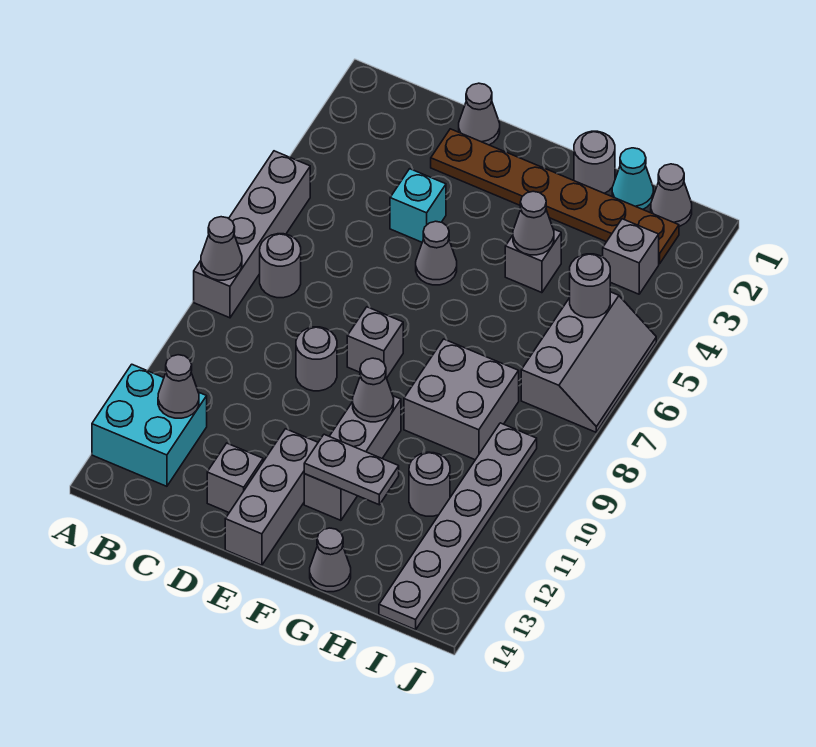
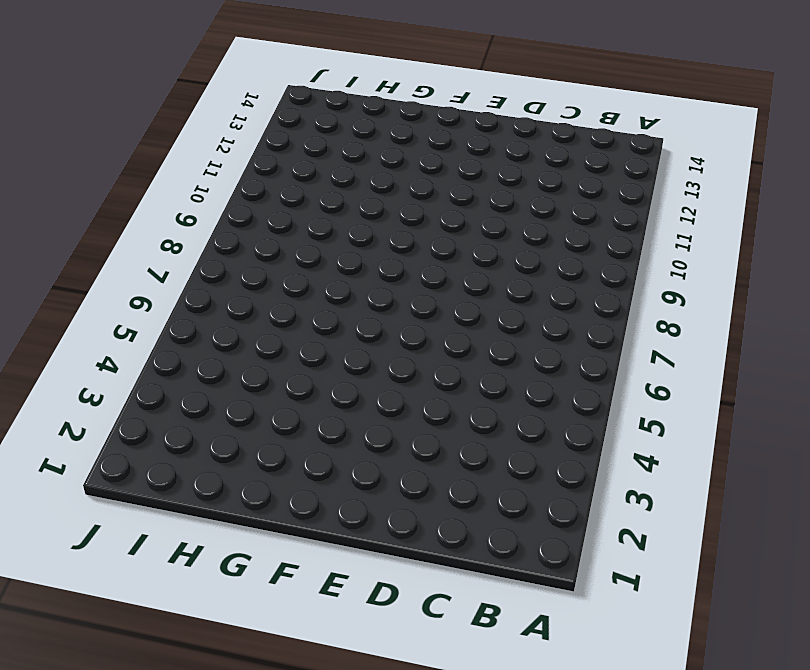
none -> grey brick A5:A8 level 1
none -> cyan brick A12:B13 level 1
none -> grey round brick B7 level 1

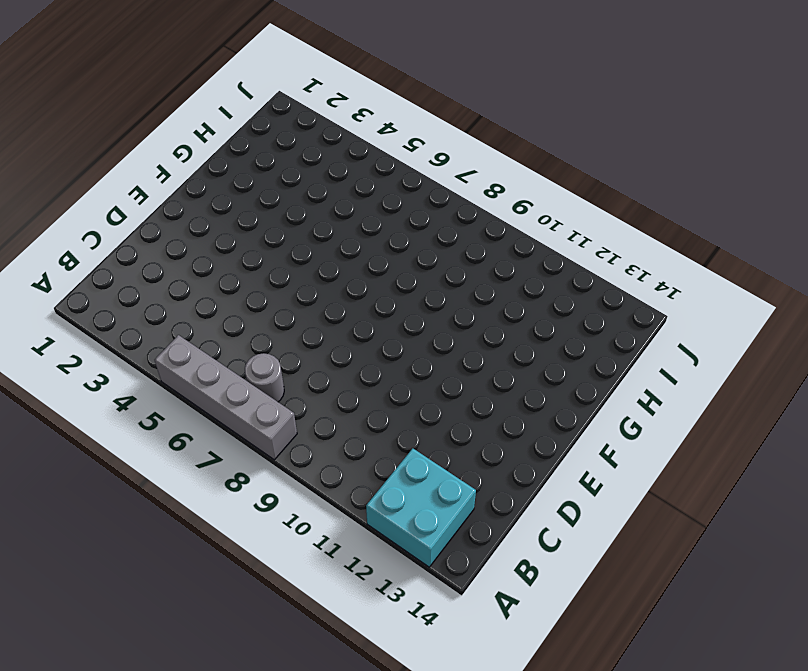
none -> grey cone D1 level 1
none -> brown plate D2:I2 level 1
none -> cyan brick D4 level 1

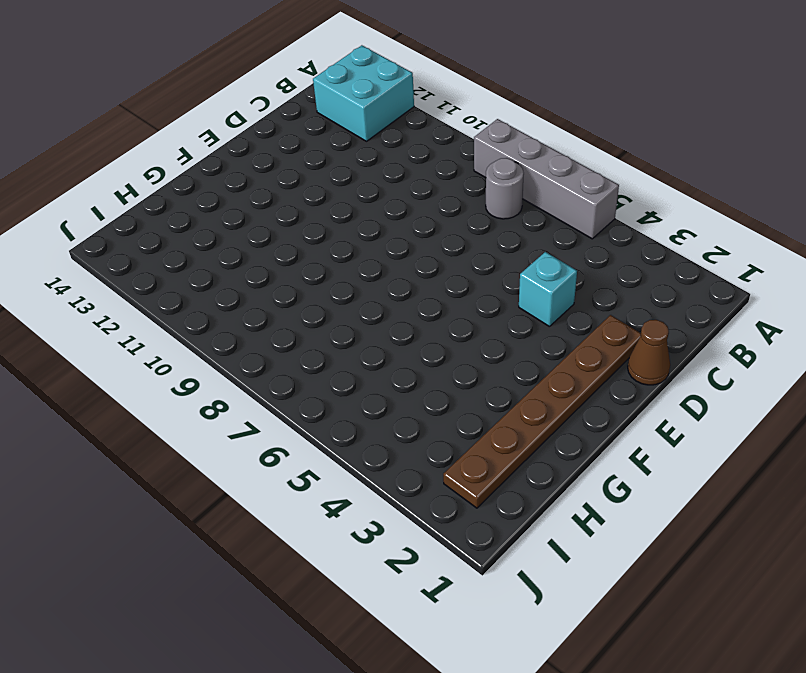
brown cone D1 level 1 -> grey cone D1 level 1
none -> grey round brick D9 level 1
none -> grey brick D13 level 1
none -> grey cone E5 level 1

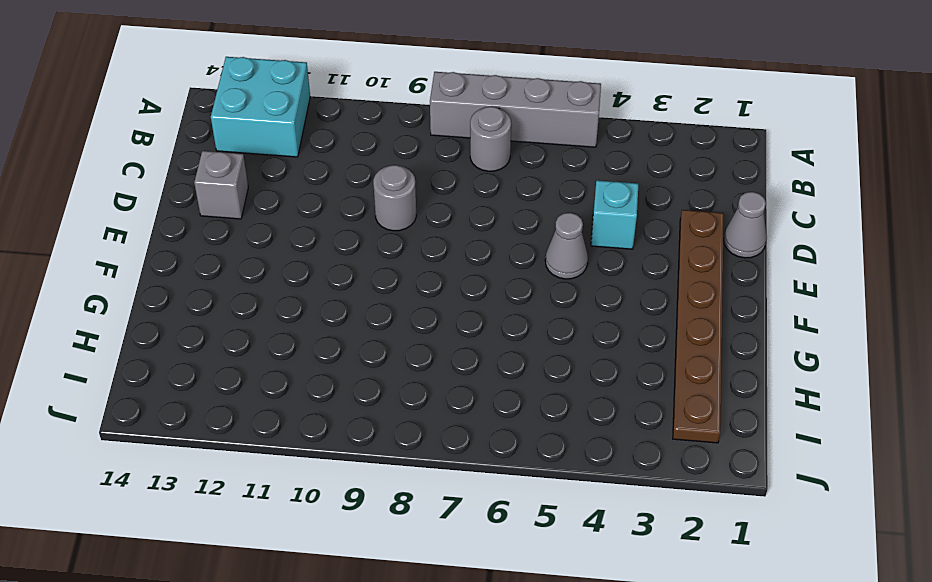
none -> grey brick E8 level 1
none -> grey brick E12:E14 level 1
none -> grey brick F10:F12 level 1

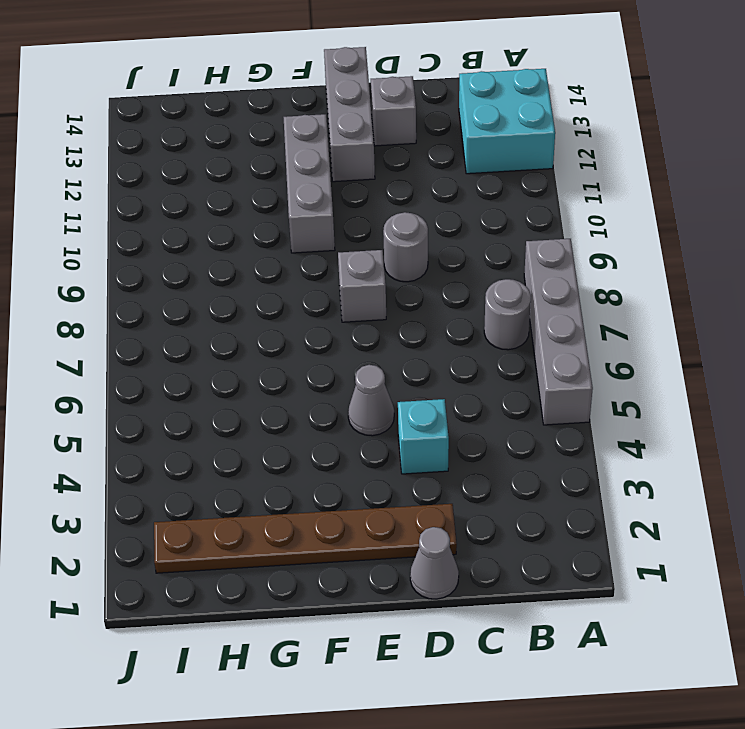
none -> grey round brick G1 level 1
none -> grey brick G4 level 1
none -> grey brick G8:H9 level 1

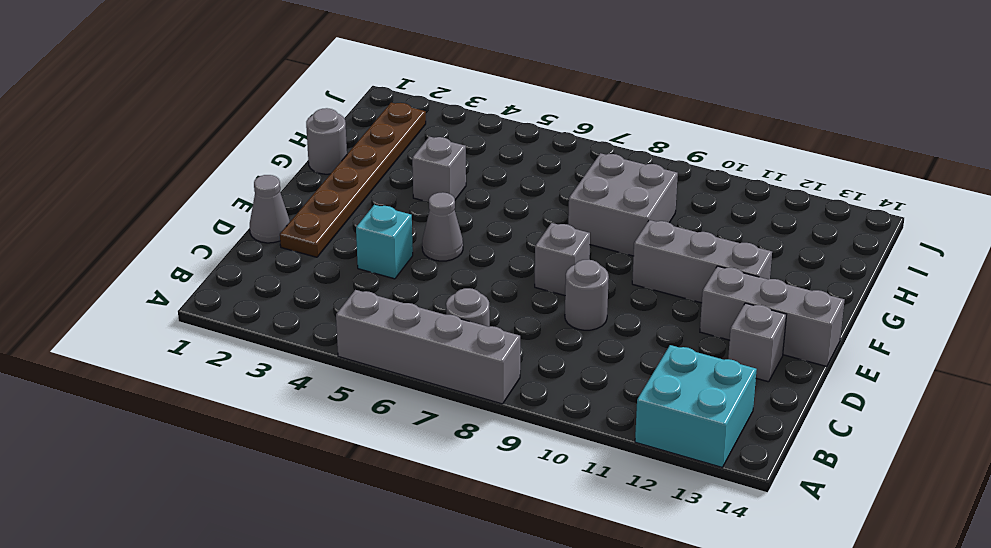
none -> grey cone G14 level 1
none -> cyan cone H1 level 1
none -> grey round brick H11 level 1

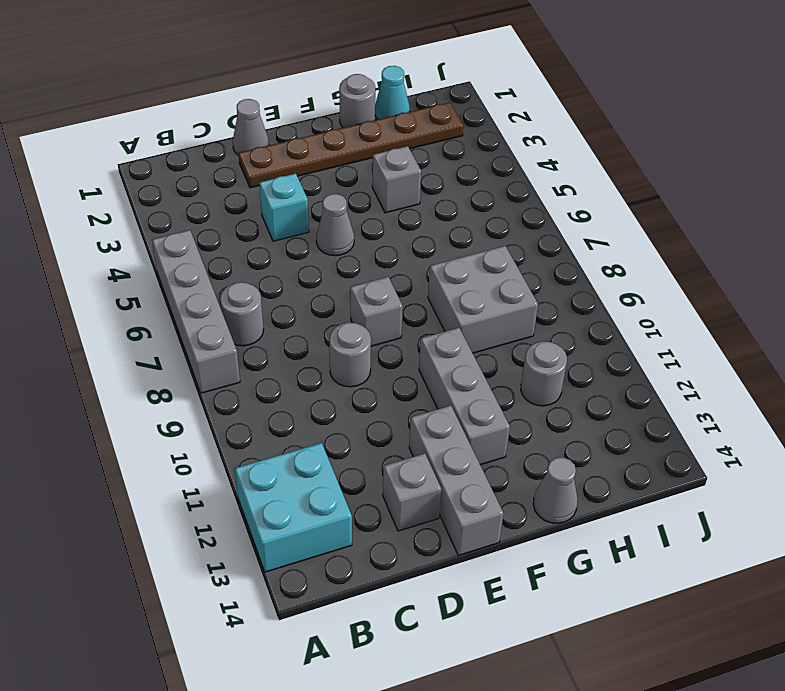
none -> grey cone I1 level 1
none -> grey brick I3 level 1
none -> grey slope I5:J7 level 1 top I

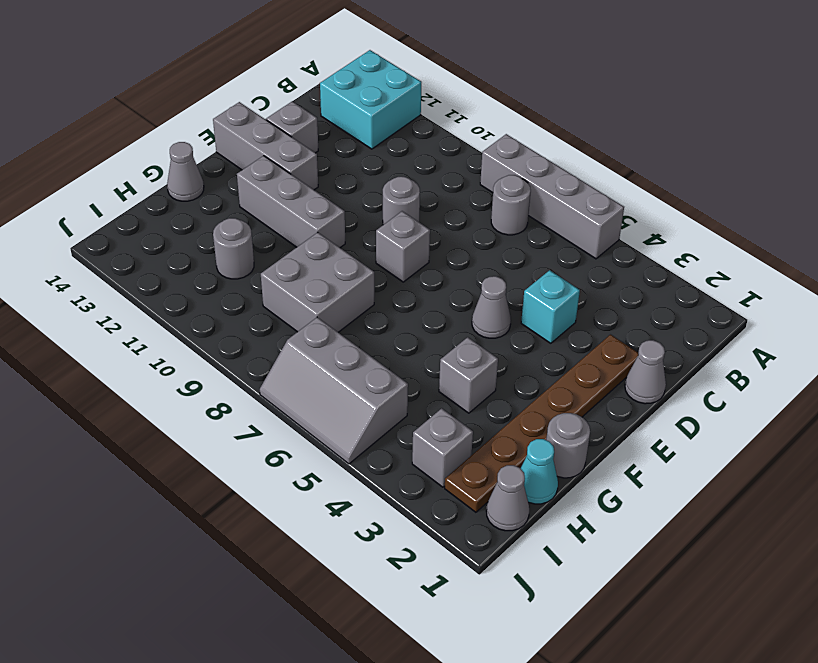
none -> grey plate I9:I14 level 1
none -> grey cone A8 level 2
none -> grey cone B12 level 2

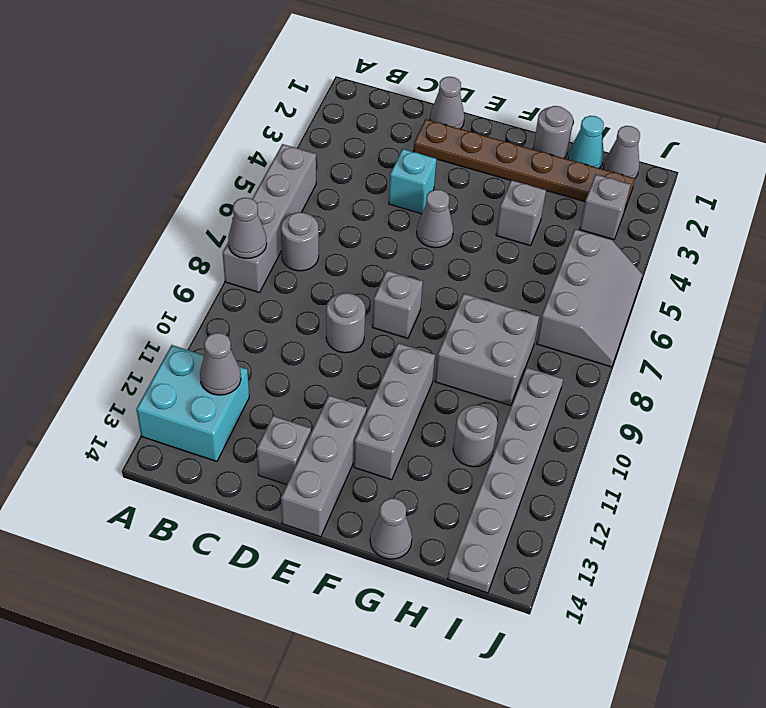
none -> grey cone F10 level 2
none -> grey plate F12:G12 level 2
none -> grey cone G4 level 2

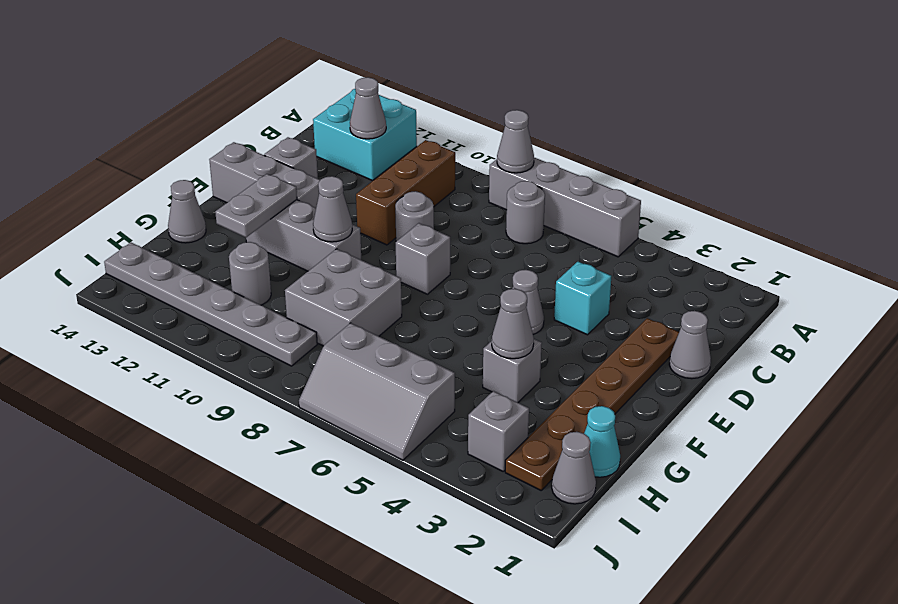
brown brick B10:D10 level 1 -> none
none -> grey round brick G1 level 1
none -> grey round brick I5 level 2

